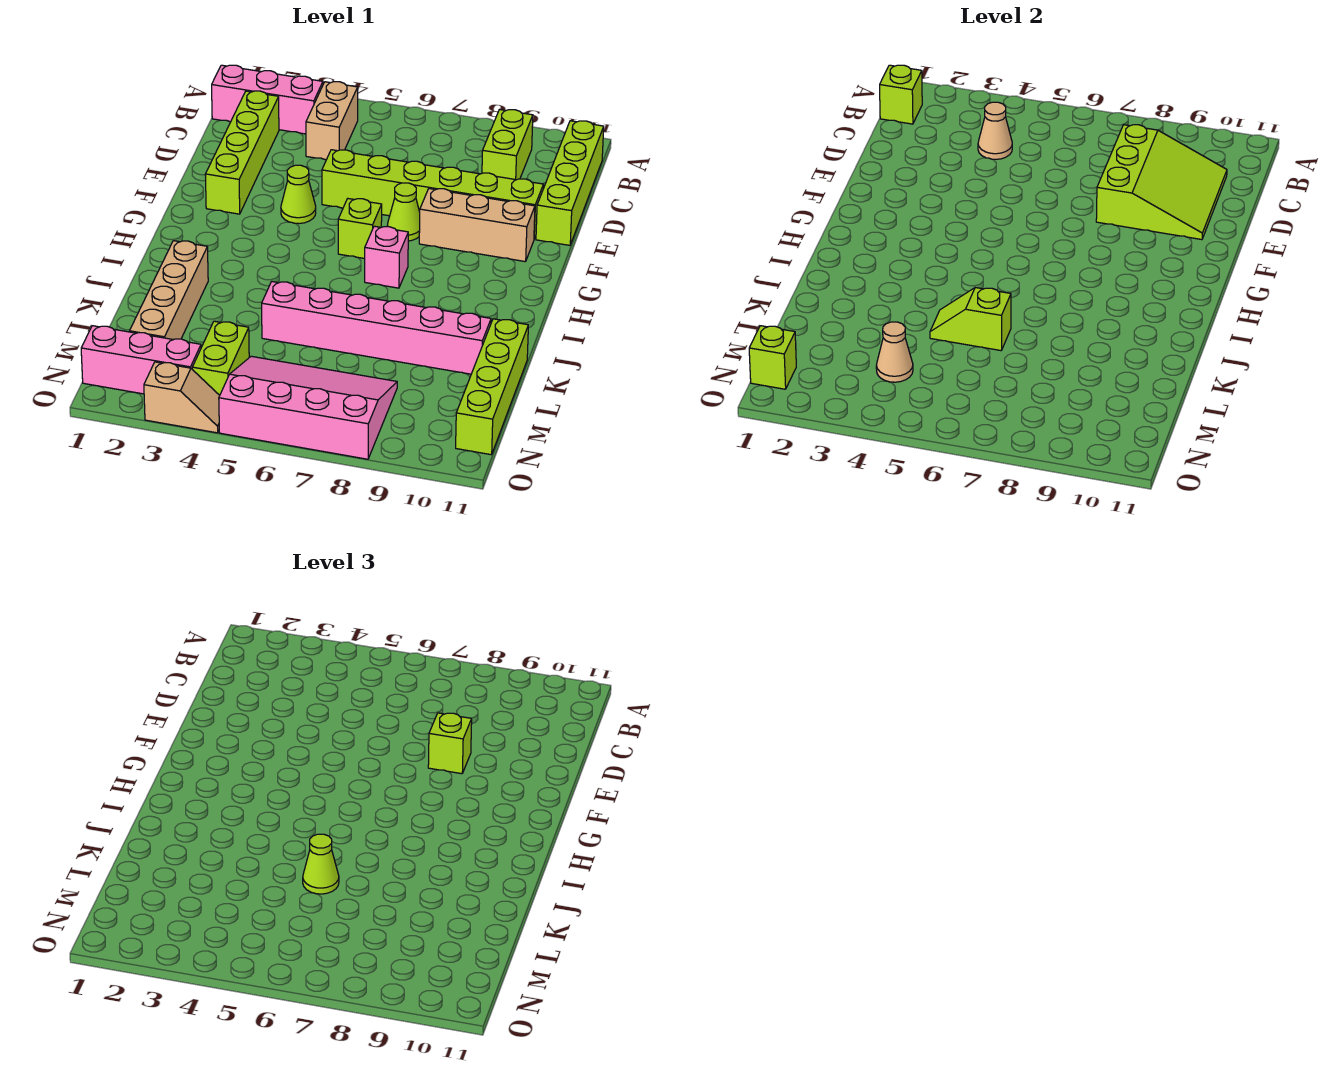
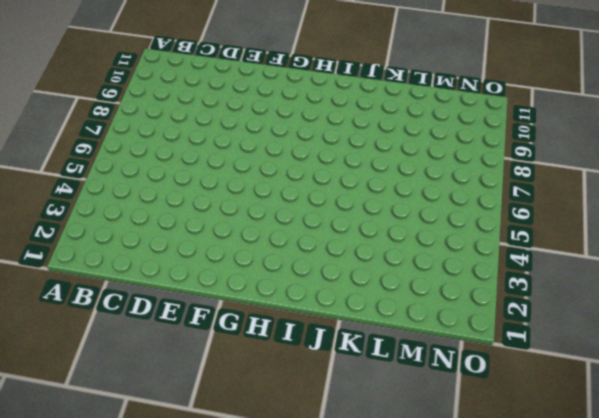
none -> pink brick B1:B3 level 1
none -> tan brick B4:C4 level 1
none -> lime brick B9:C9 level 1

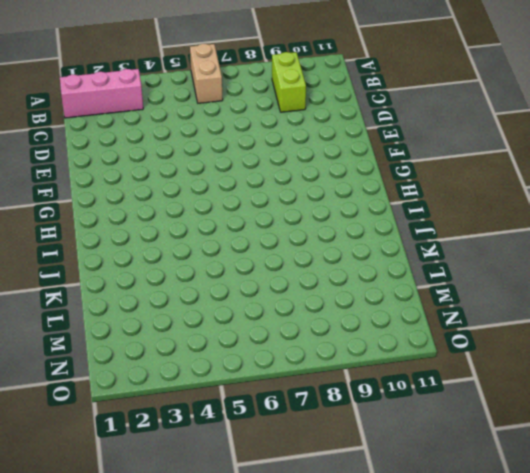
tan brick A6:B6 level 1 -> tan brick B4:C4 level 1
none -> lime brick B11:E11 level 1
none -> lime brick C2:F2 level 1
none -> lime brick E5:E10 level 1

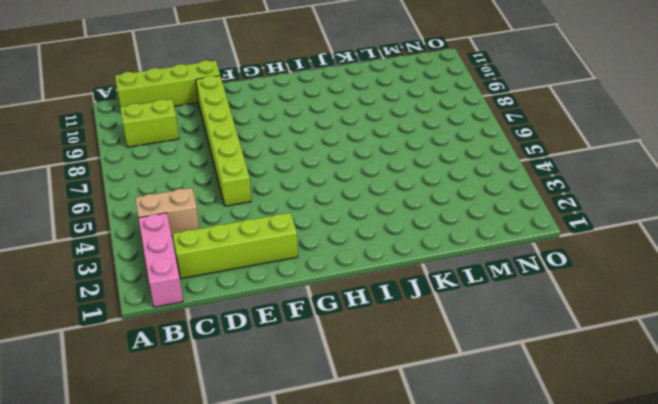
none -> lime cone F4 level 1
none -> lime cone F7 level 1
none -> tan brick F8:F10 level 1

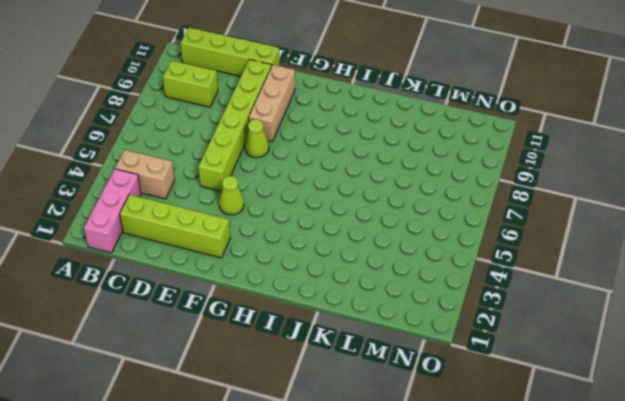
none -> lime brick G6 level 1
none -> pink brick H7 level 1
none -> tan brick J2:M2 level 1

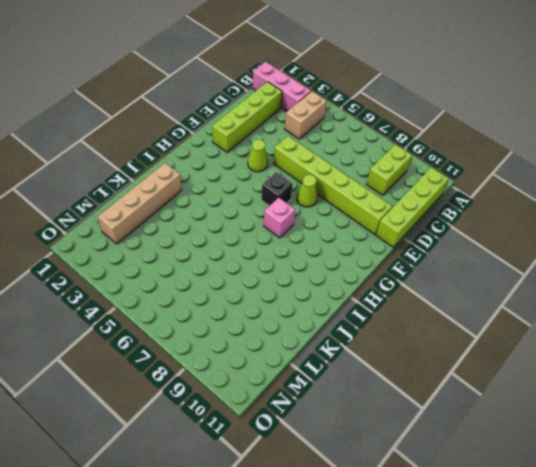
black brick G6 level 1 -> lime brick G6 level 1
none -> tan brick F8:F10 level 1
none -> pink brick K5:K10 level 1
none -> lime brick K11:N11 level 1

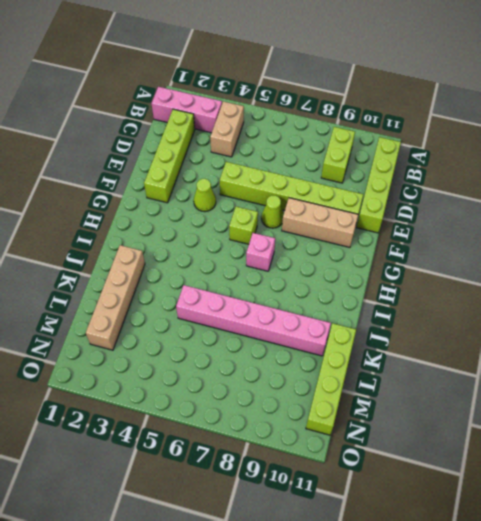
none -> lime brick M4:N4 level 1
none -> pink slope M5:O8 level 1 top O
none -> pink brick N1:N3 level 1

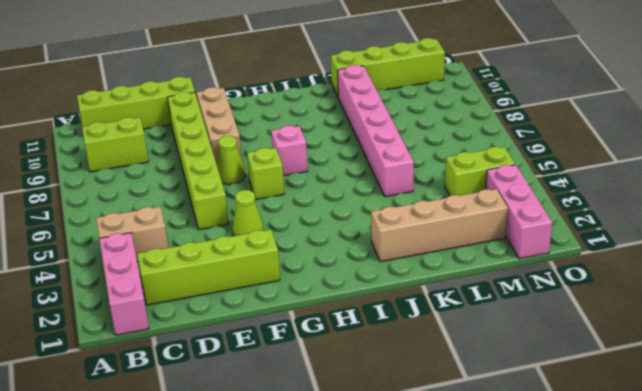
none -> pink slope M5:O8 level 1 top O
none -> tan slope O3:O4 level 1 top 3
none -> lime brick B1 level 2

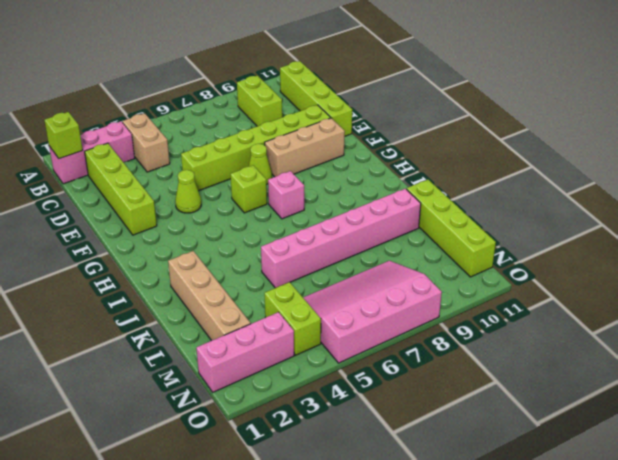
none -> tan slope O3:O4 level 1 top 3
none -> tan cone C4 level 2
none -> lime slope C8:E10 level 2 top 8

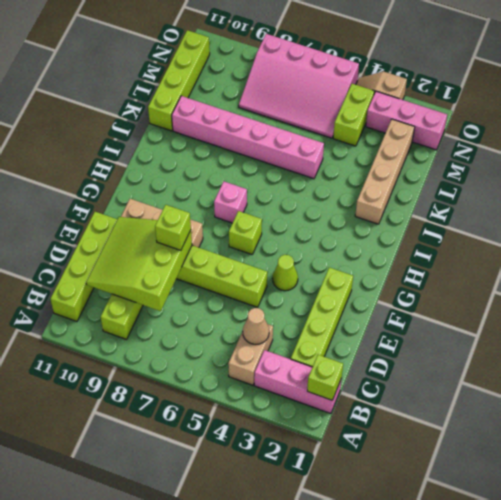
none -> lime cone F7 level 1
none -> lime slope K5:K6 level 2 top 6
none -> tan cone M4 level 2

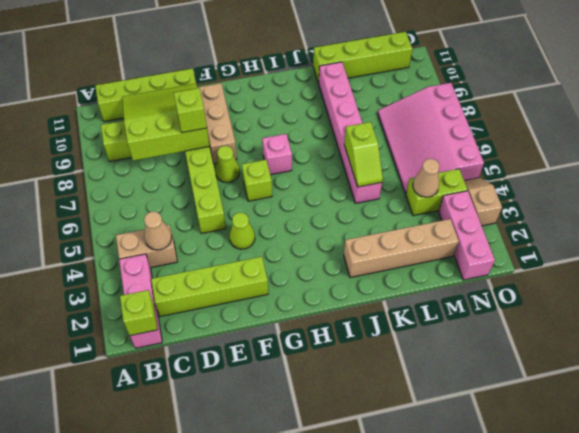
none -> lime brick N1 level 2
none -> lime cone K6 level 3

